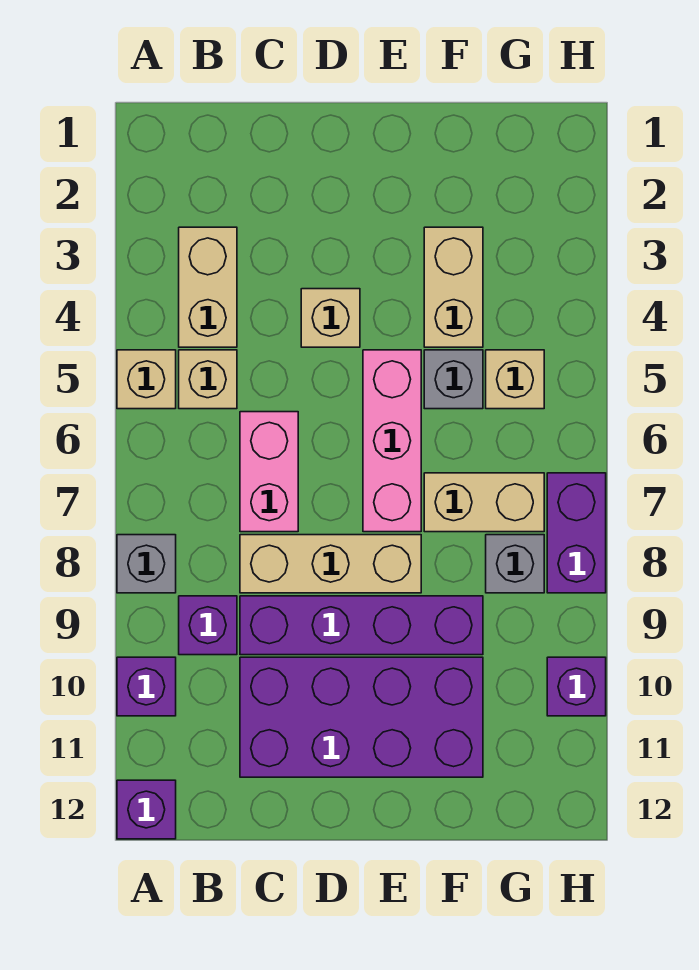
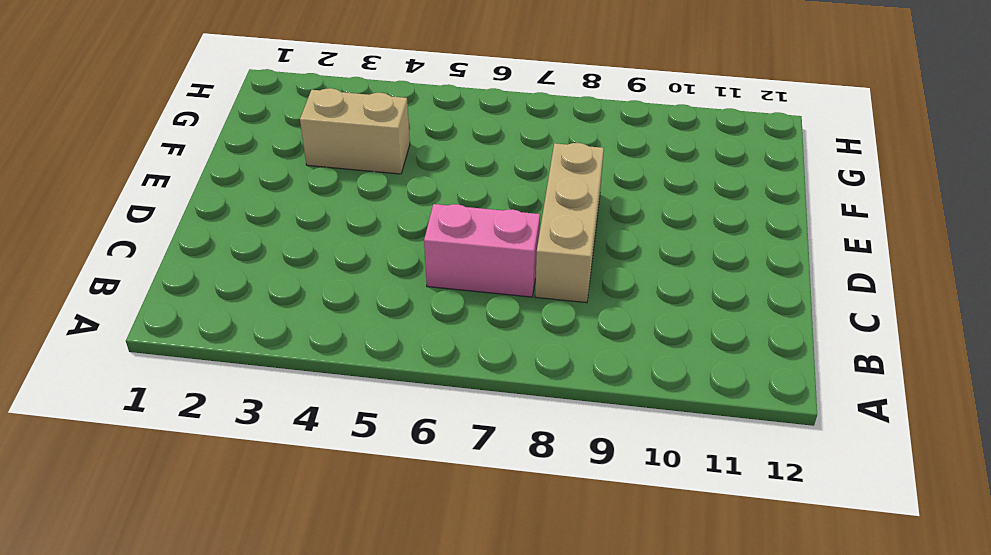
none -> tan brick A5 level 1
none -> grey brick A8 level 1
none -> purple brick A10 level 1

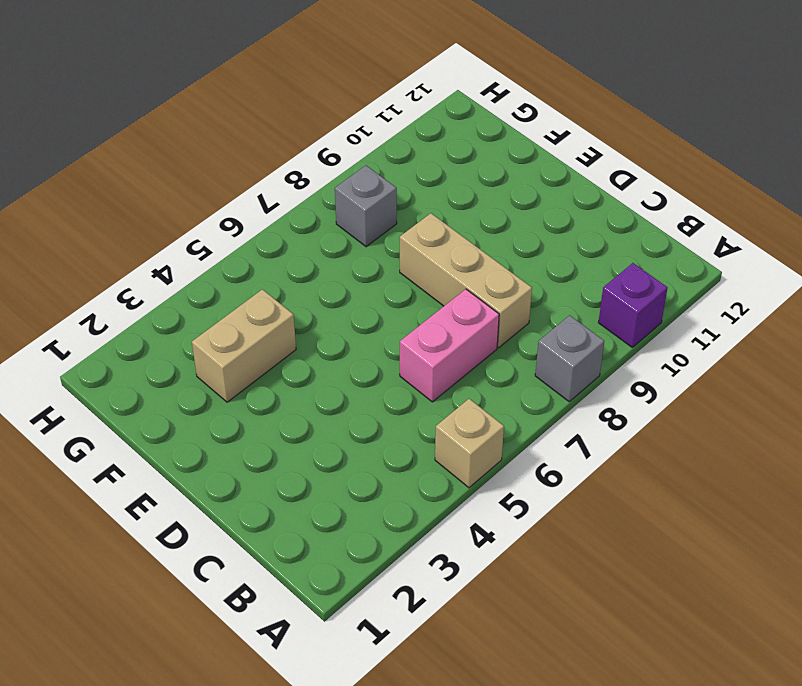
none -> purple brick A12 level 1
none -> tan brick B3:B4 level 1
none -> tan brick B5 level 1

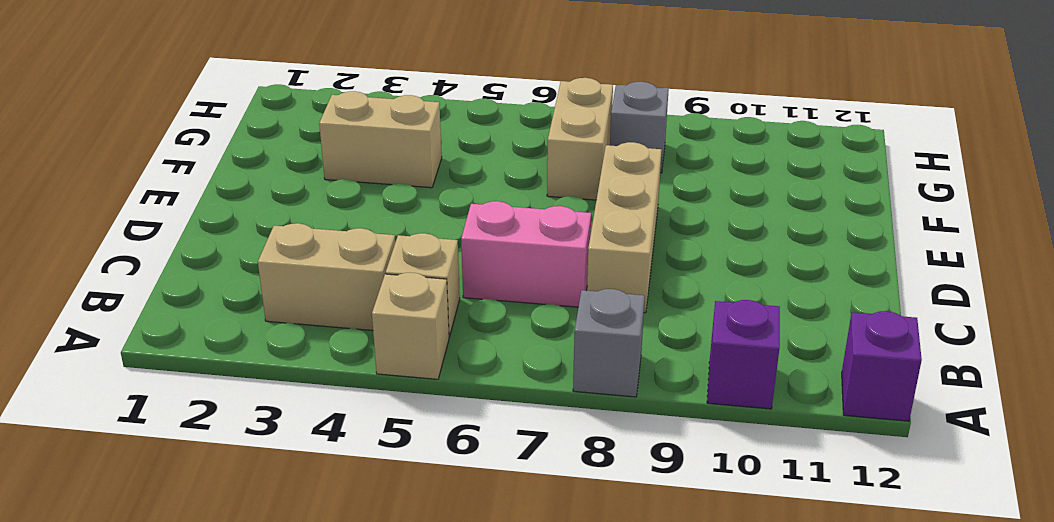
none -> purple brick B9 level 1
none -> purple brick C9:F9 level 1
none -> purple brick C10:F11 level 1

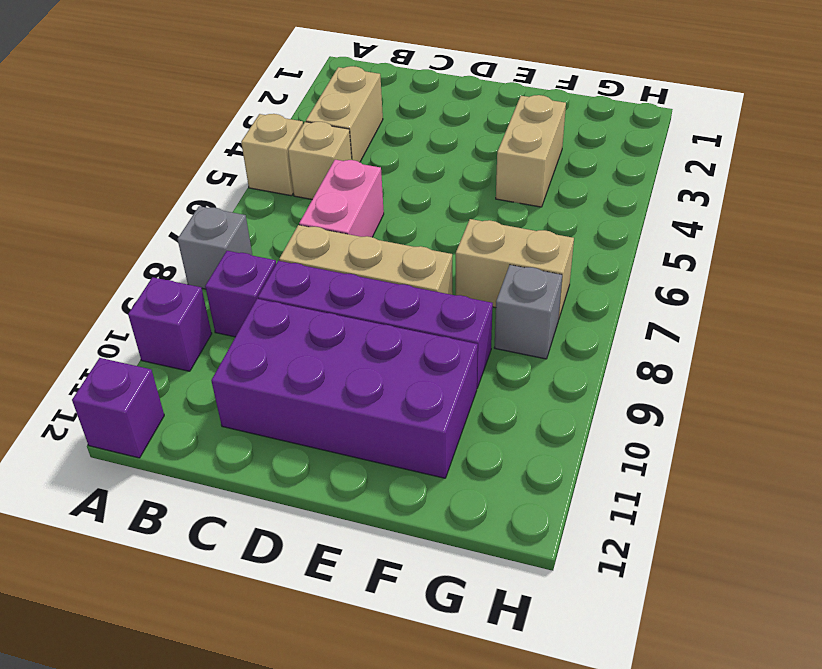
none -> tan brick D4 level 1
none -> pink brick E5:E7 level 1
none -> grey brick F5 level 1

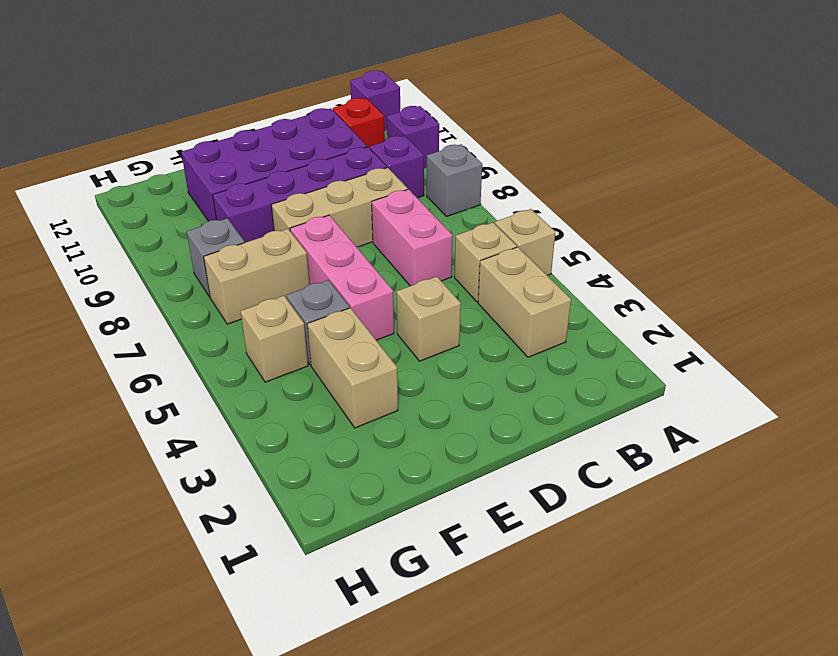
red brick B11 level 1 -> none
none -> purple brick H7:H8 level 1
none -> purple brick H10 level 1

